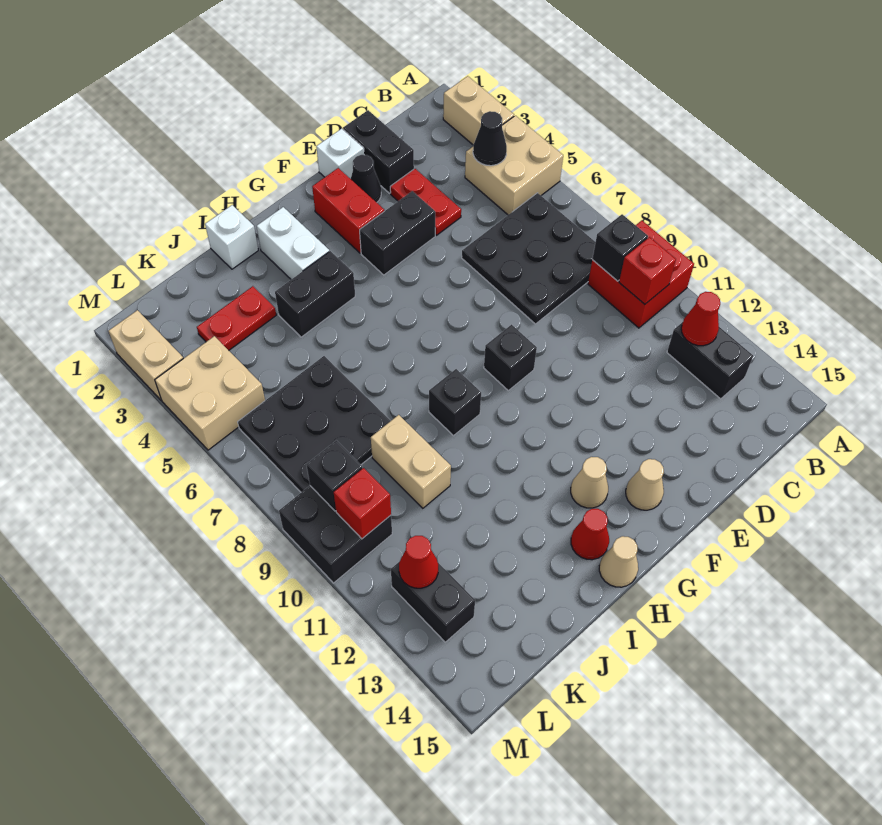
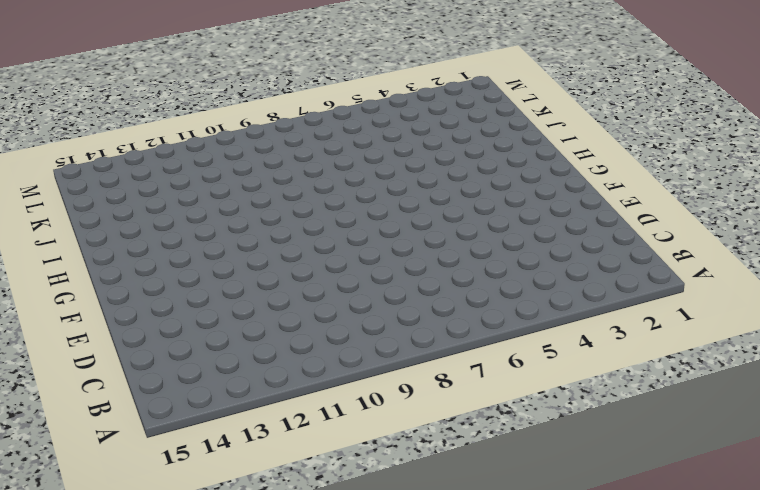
none -> tan brick A2:A3 level 1
none -> tan brick A4:B5 level 1
none -> red brick A9:B10 level 1
none -> black plate B6:D8 level 1

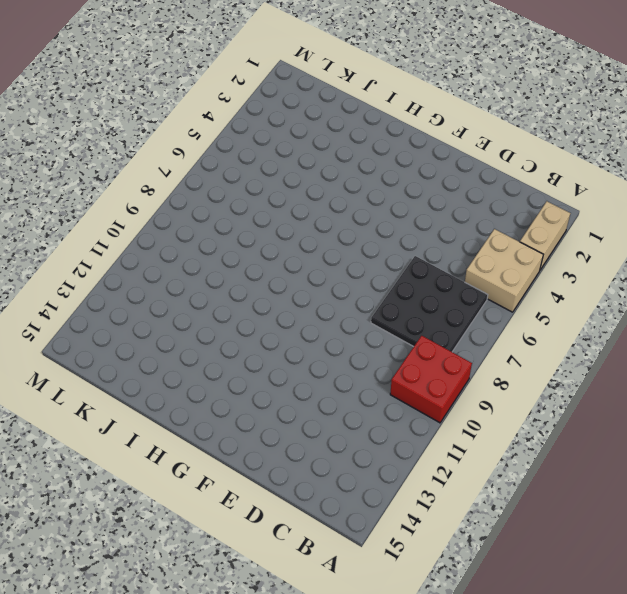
none -> black brick B12:B13 level 1
none -> black brick D1:D2 level 1
none -> red plate D3:D4 level 1
none -> white brick E1 level 1

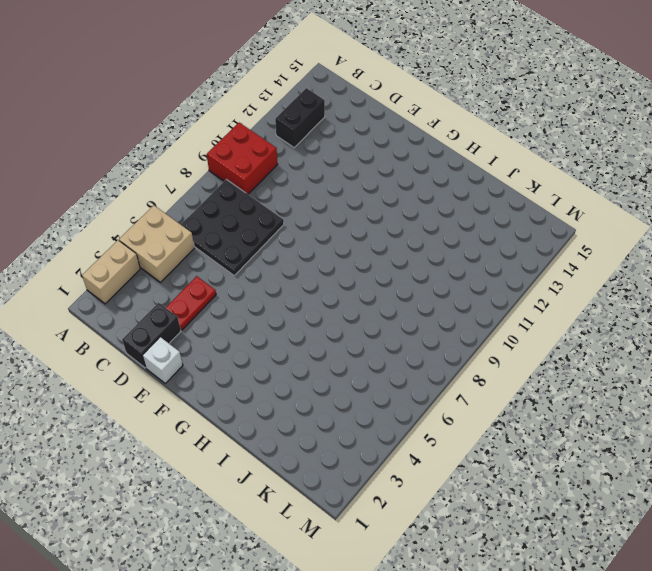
none -> black cone E2 level 1
none -> black brick E4:F4 level 1
none -> red brick F2:F3 level 1
none -> black brick F9 level 1

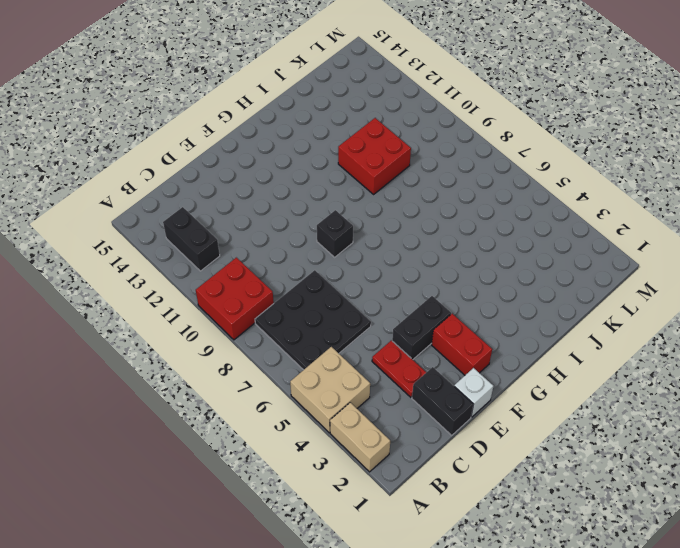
red brick I10:J11 level 1 -> tan brick J9:J10 level 1
none -> black cone E2 level 1
none -> tan cone F14 level 1
none -> tan cone G13 level 1
none -> white brick H2:H3 level 1

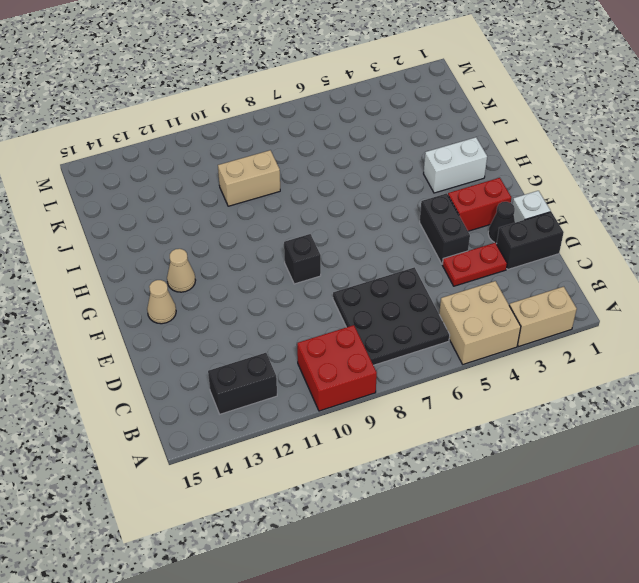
none -> black brick H4:I4 level 1
none -> black brick H9 level 1
none -> red cone H14 level 1
none -> tan cone H15 level 1

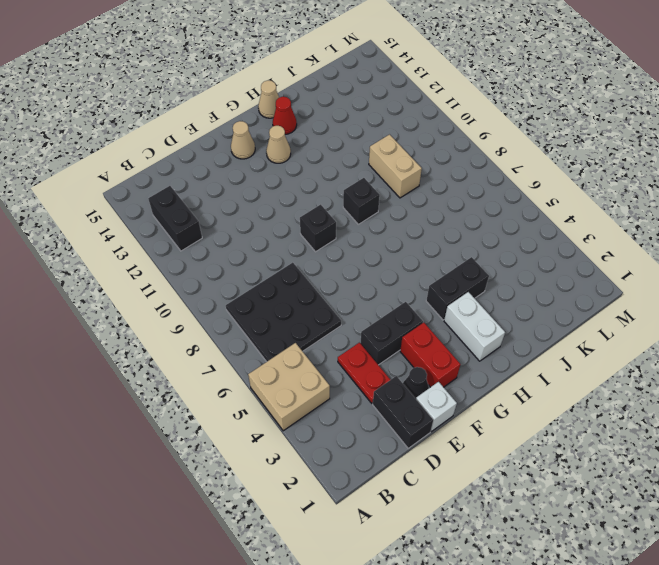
none -> tan brick A2:A3 level 1
none -> red brick A9:B10 level 1
none -> white brick I1 level 1
none -> red plate J3:K3 level 1

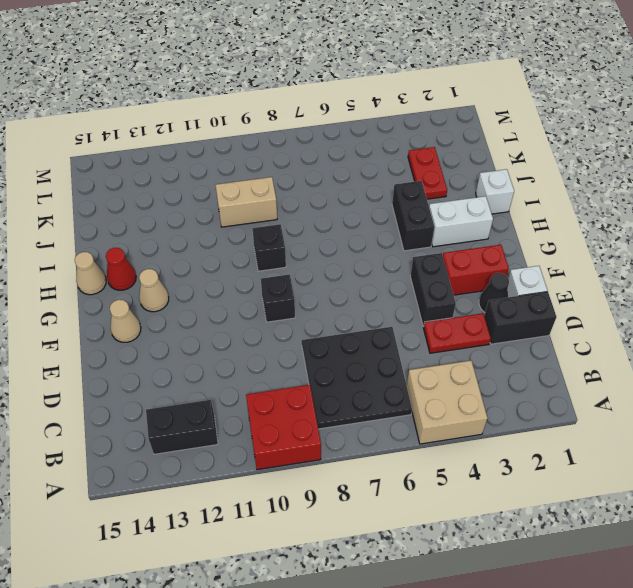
none -> tan brick A2:A3 level 1
none -> black plate J6:L8 level 1
none -> tan brick L4:M5 level 1
none -> black brick L9:M10 level 1

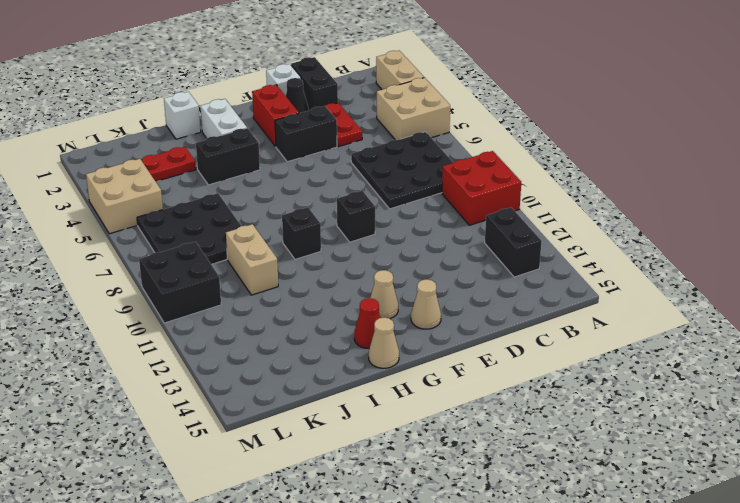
none -> black brick L12:L13 level 1
none -> tan brick M2:M3 level 1
none -> black cone B4 level 2
none -> black brick B9 level 2

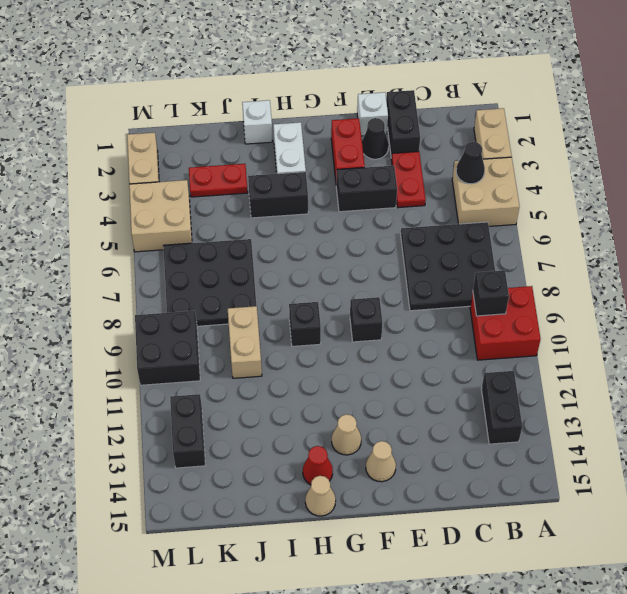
none -> red brick B10 level 2
none -> red cone B12 level 2
none -> black brick L9 level 2
none -> red brick L10 level 2

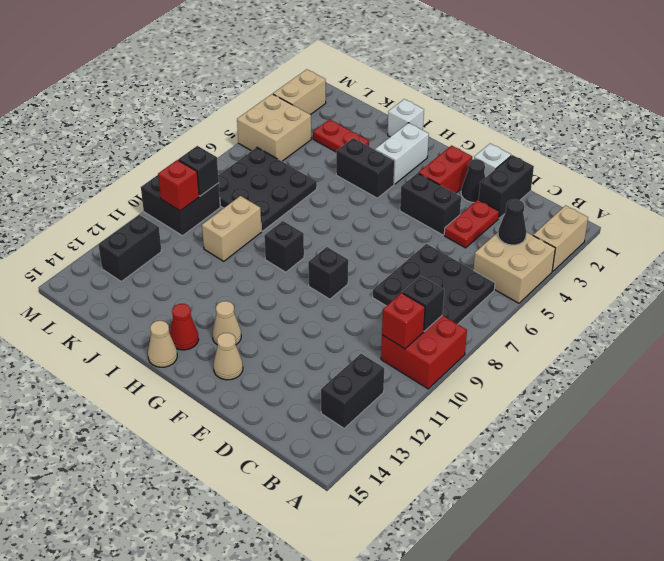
none -> red cone B12 level 2
none -> red cone L12 level 2

